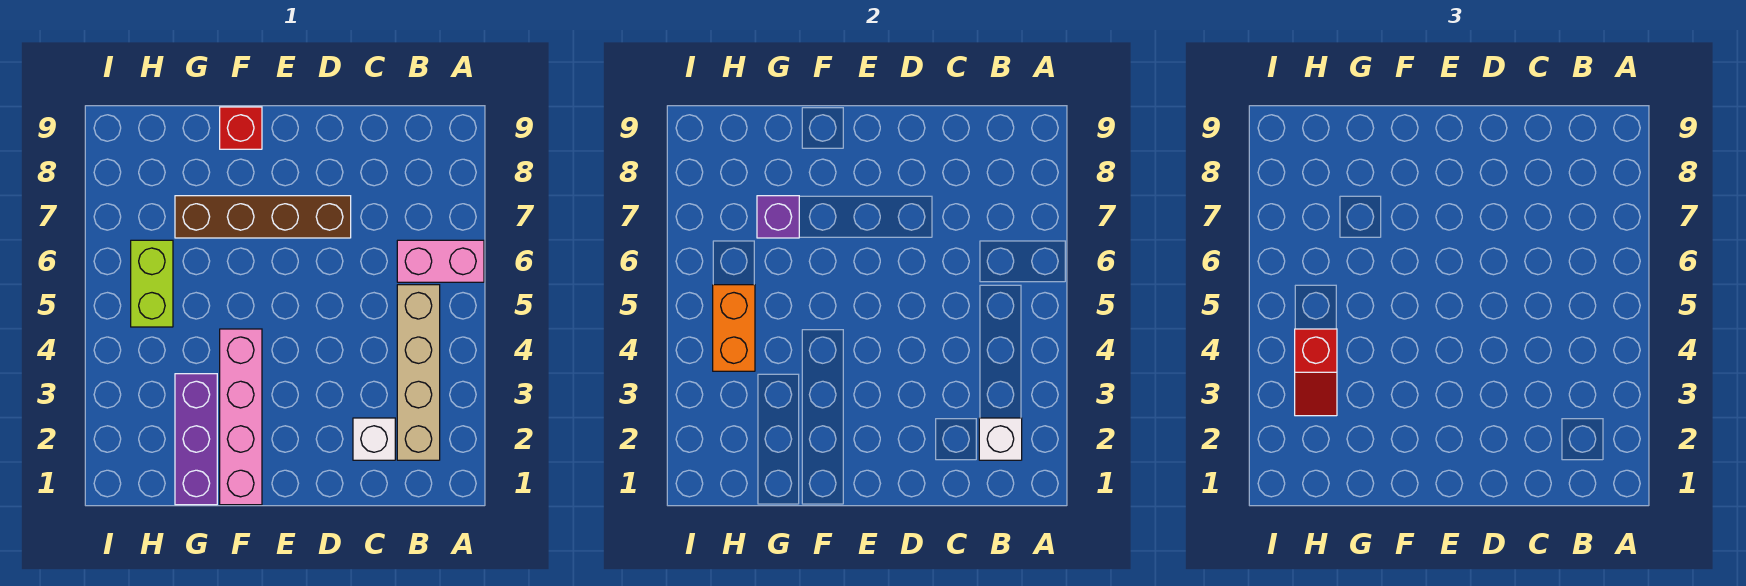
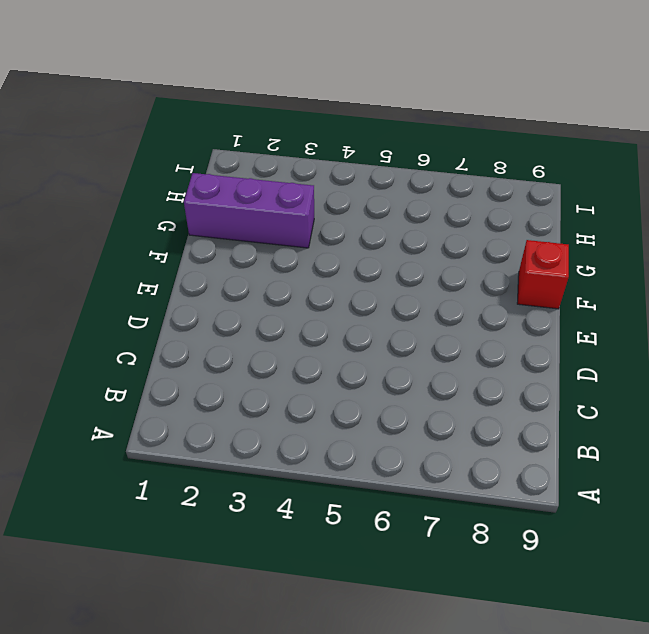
none -> pink brick A6:B6 level 1
none -> tan brick B2:B5 level 1
none -> white brick C2 level 1

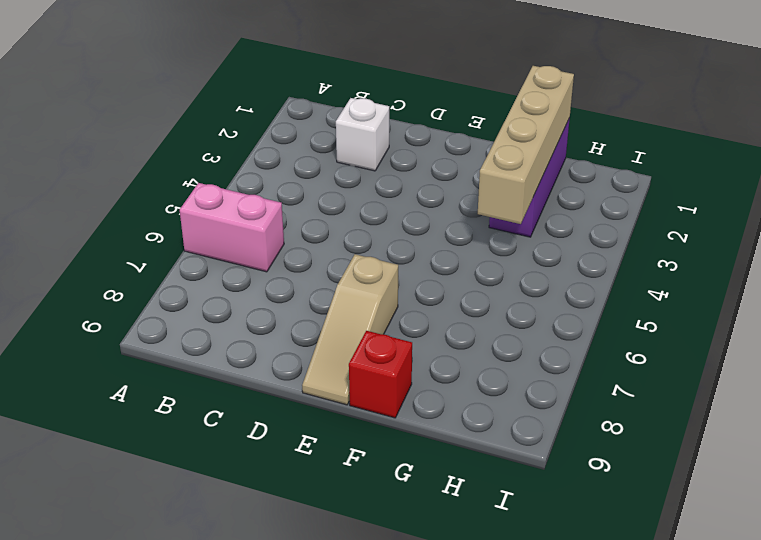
tan slope E7:E9 level 1 top 7 -> brown brick D7:G7 level 1
tan brick G1:G4 level 2 -> tan brick B2:B5 level 1
none -> pink brick F1:F4 level 1
none -> lime brick H5:H6 level 1
none -> white brick B2 level 2

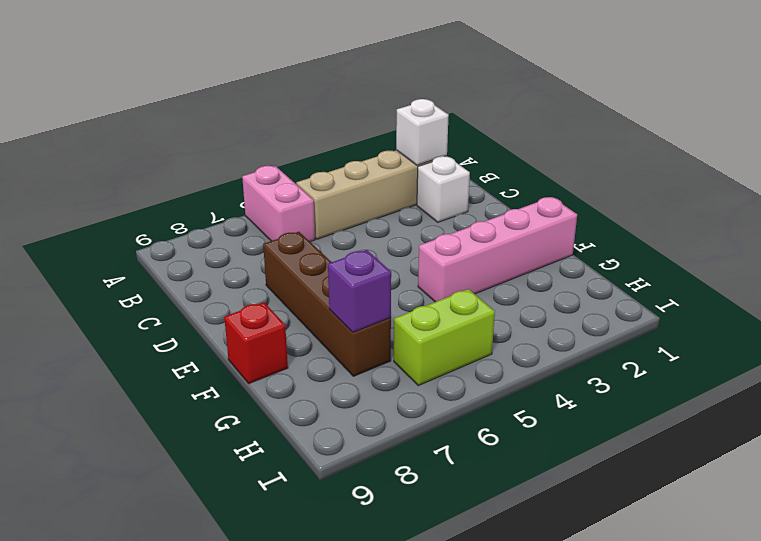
none -> purple brick G1:G3 level 1
none -> orange brick H4:H5 level 2
none -> red slope H3:H4 level 3 top 4

